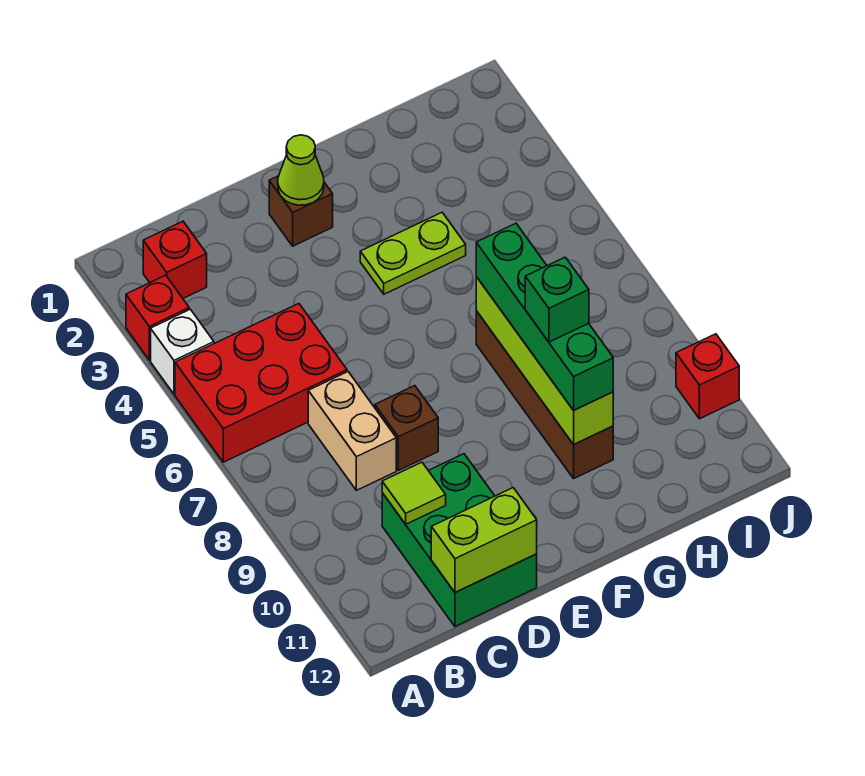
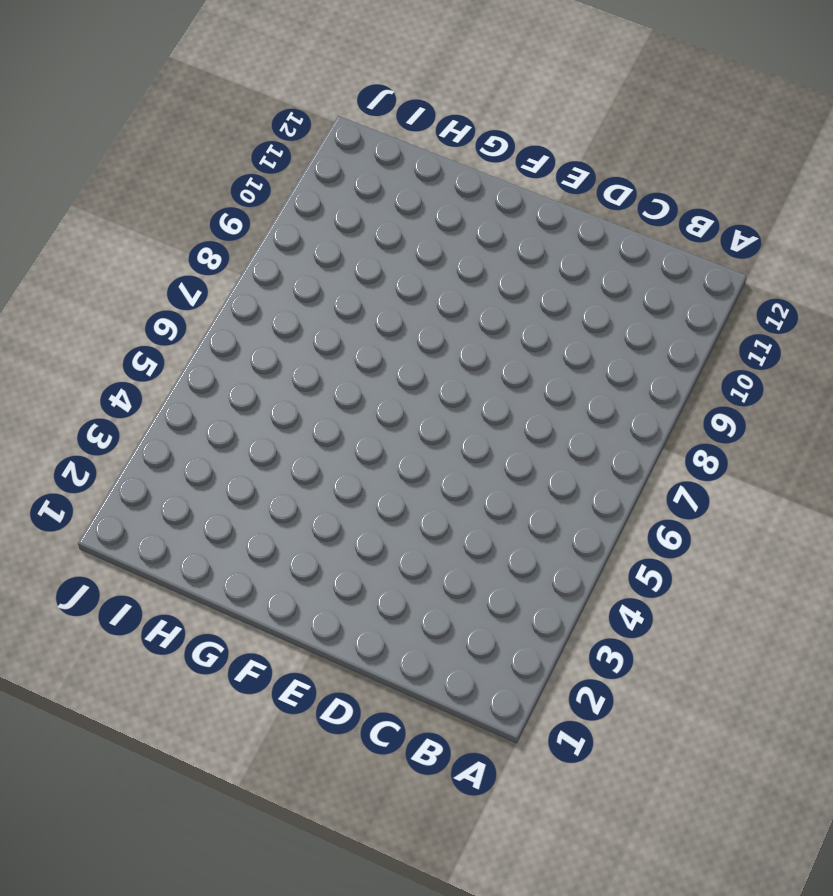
none -> red brick A3 level 1
none -> white brick A4 level 1
none -> red brick A5:C6 level 1

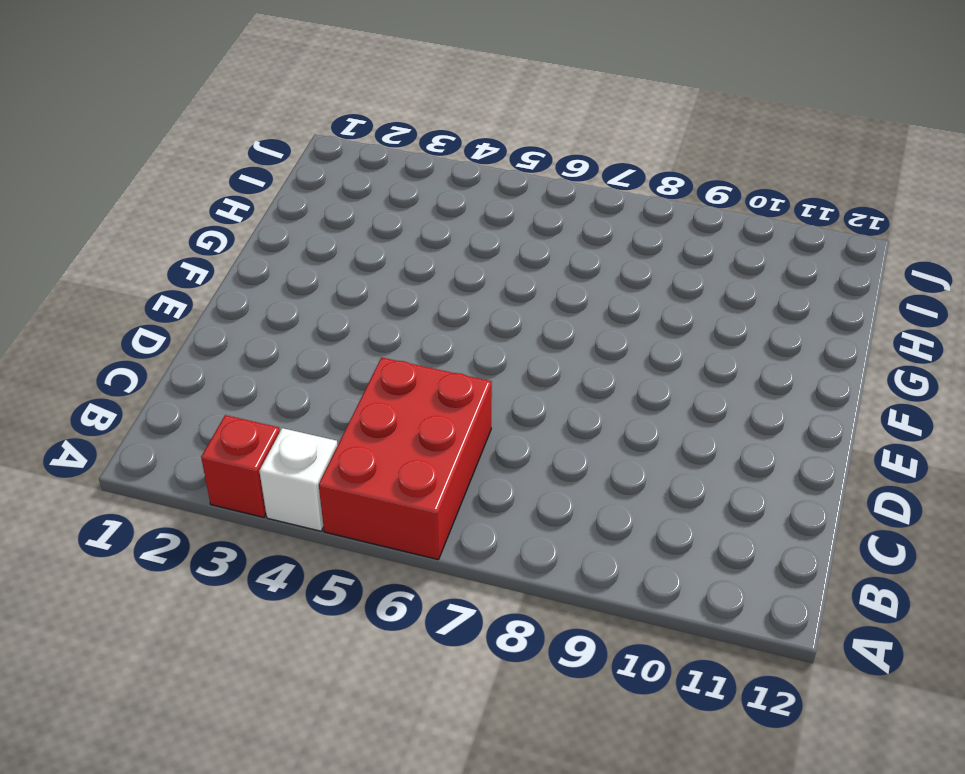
none -> red brick B2 level 1
none -> tan brick C7:C8 level 1
none -> green brick C10:D12 level 1

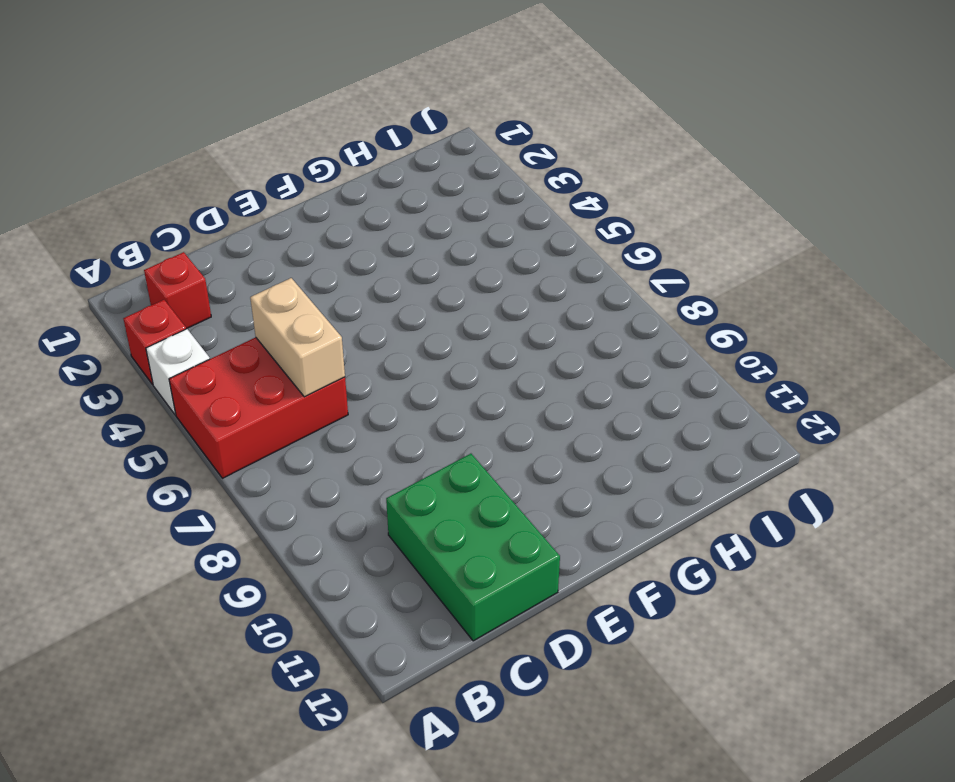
tan brick C5:C6 level 2 -> tan brick C7:C8 level 1
none -> brown brick D8 level 1
none -> brown brick E2 level 1
none -> lime plate F4:G4 level 1

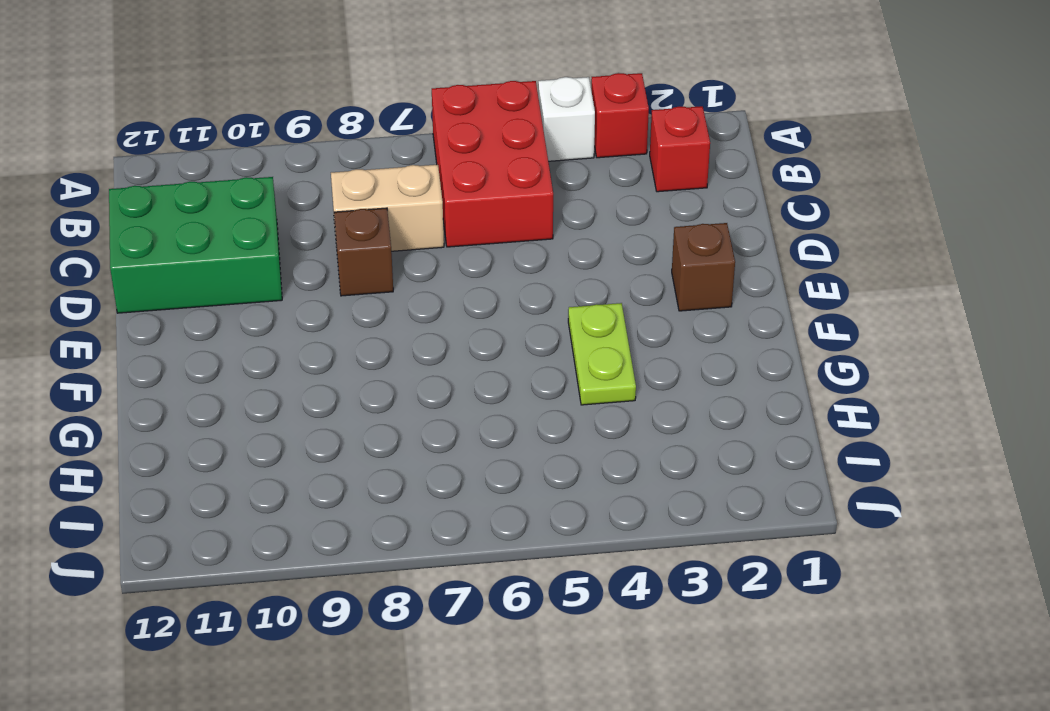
none -> brown brick G7:G10 level 1
none -> red brick J10 level 1
none -> lime tile C10 level 2

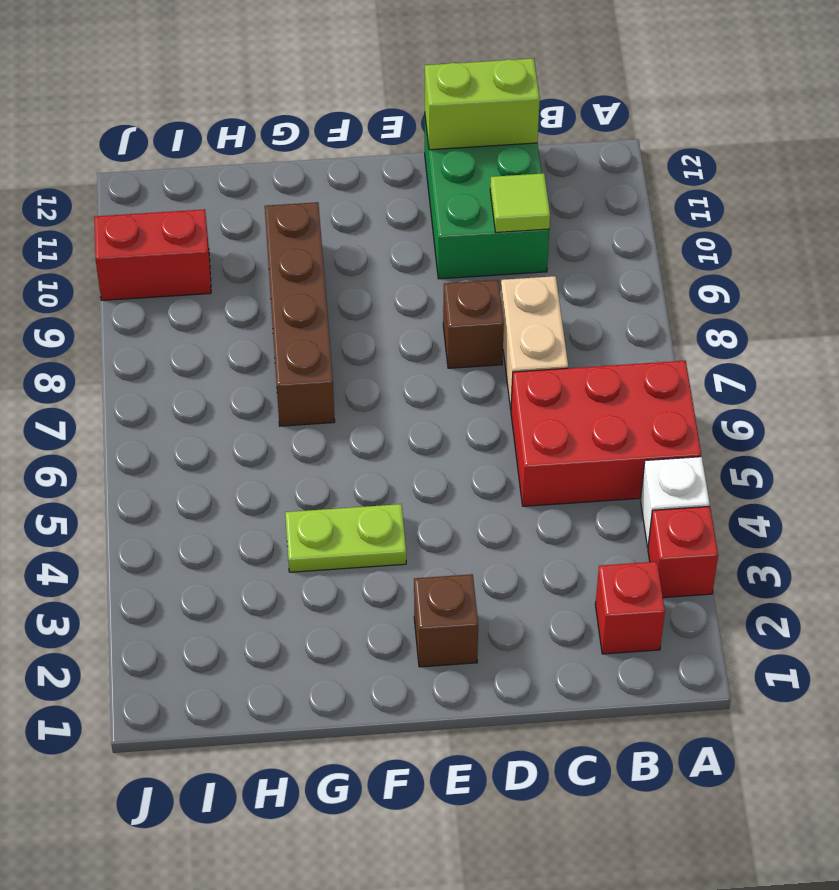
red brick I10:J10 level 1 -> red brick J10 level 1
none -> lime cone E2 level 2
none -> lime brick G7:G10 level 2
none -> green brick G7:G10 level 3

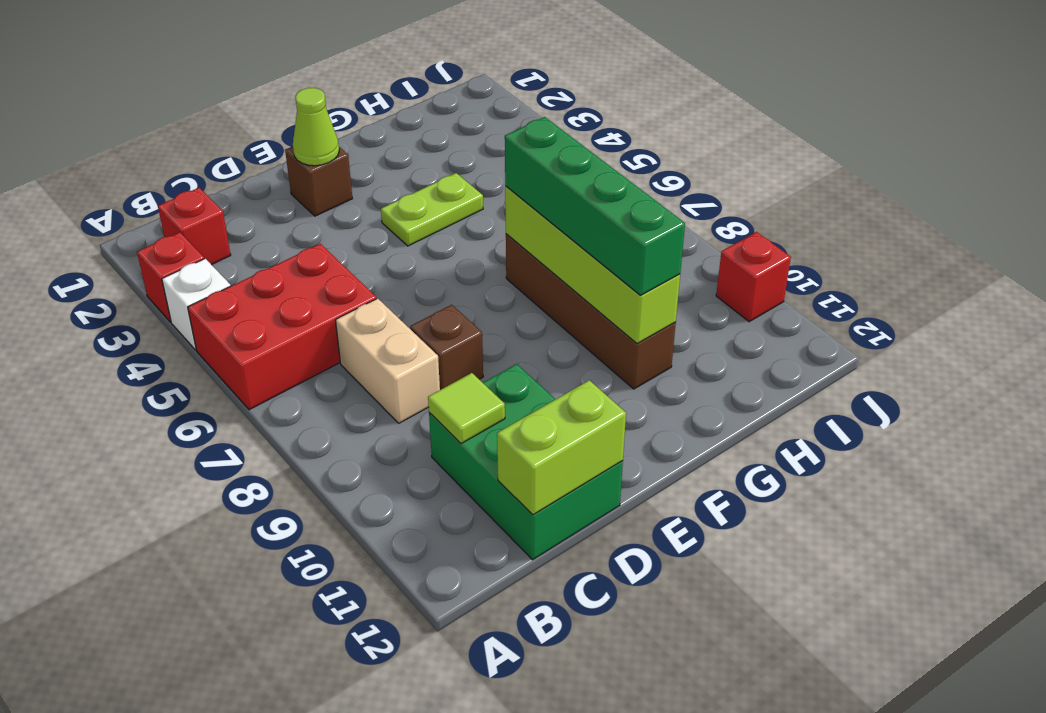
none -> green brick G9 level 4

